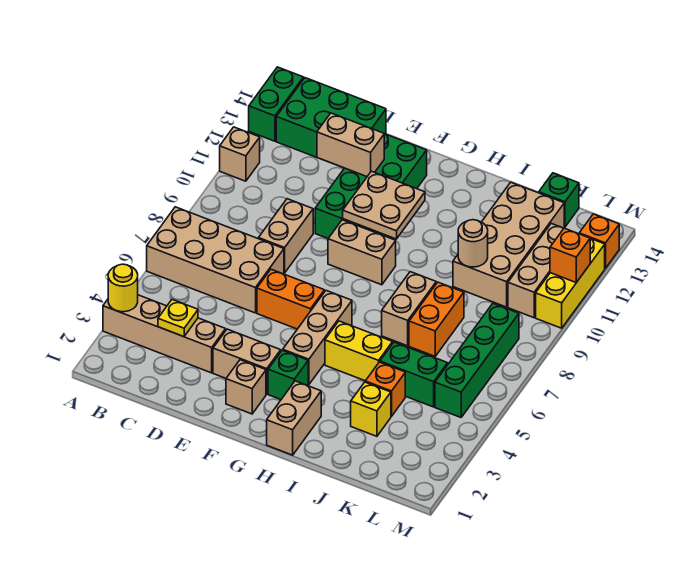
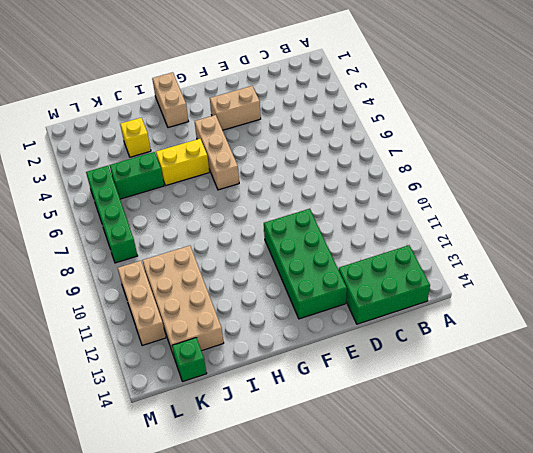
none -> tan brick A3:D3 level 1
none -> tan brick A6:D7 level 1
none -> tan brick A11 level 1
none -> green brick A13:A14 level 1

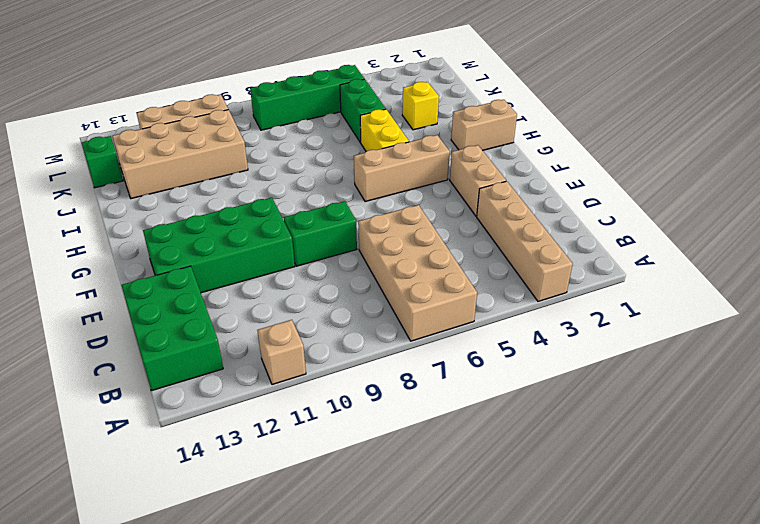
green brick E8:E9 level 1 -> green brick A13:A14 level 1
none -> tan brick D8:D9 level 1
none -> orange brick E6:F6 level 1
none -> tan brick F2 level 1
none -> tan brick F9:G9 level 1

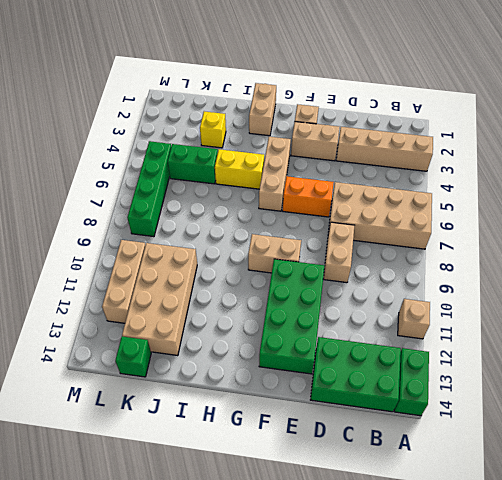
none -> green brick G3 level 1
none -> tan brick I7:I8 level 1
none -> orange brick J4 level 1
none -> orange brick J7:J8 level 1

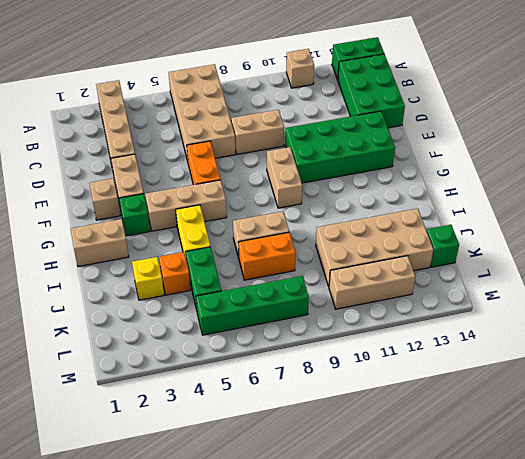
none -> yellow brick M10:M12 level 1
none -> orange brick M13 level 1
none -> yellow round brick A3 level 2
none -> yellow plate C3 level 2

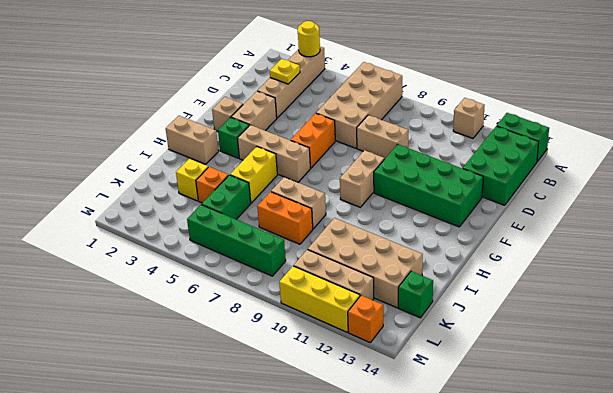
none -> tan brick D12:E12 level 2
none -> tan plate F10:G11 level 2
none -> tan round brick J10 level 2
none -> orange brick M11 level 2

